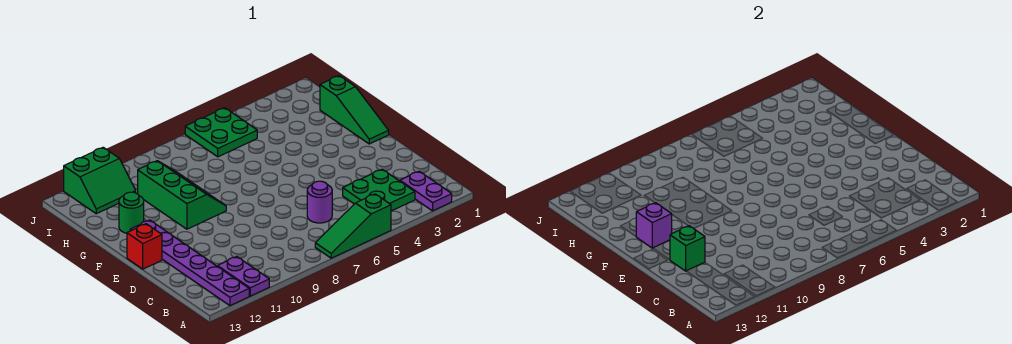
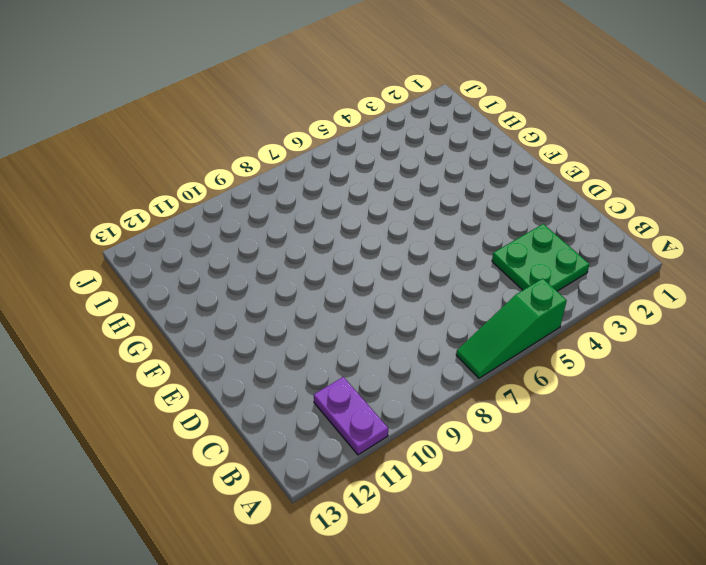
none -> purple plate A2:B2 level 1
none -> purple plate A12:F12 level 1
none -> purple round brick C6 level 1

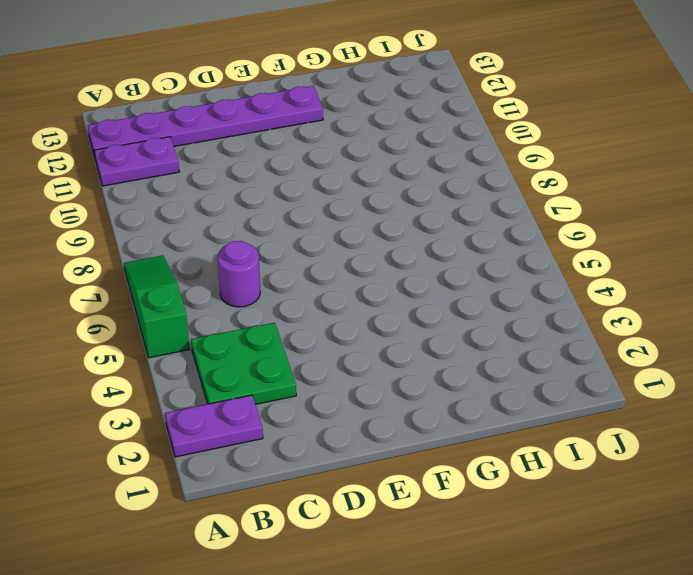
none -> red brick E13 level 1
none -> green slope F1:H1 level 1 top H
none -> green slope F9:H10 level 1 top 10

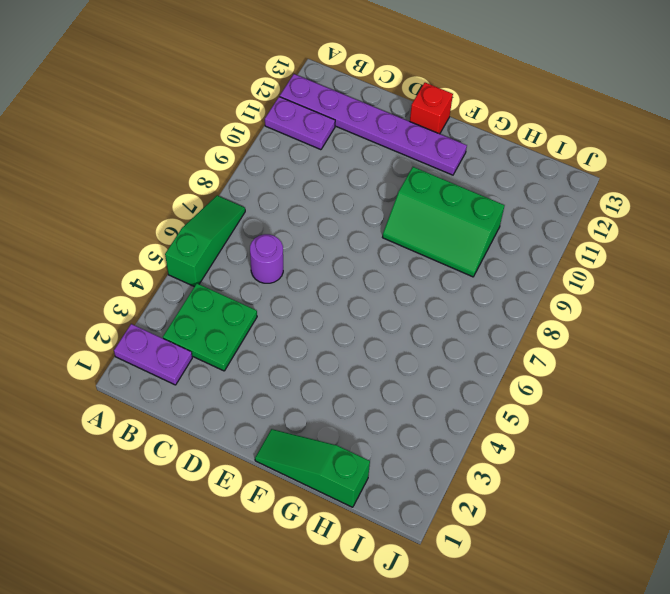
none -> green round brick G12 level 1
none -> green plate I5:J6 level 1
none -> green slope I11:J12 level 1 top J

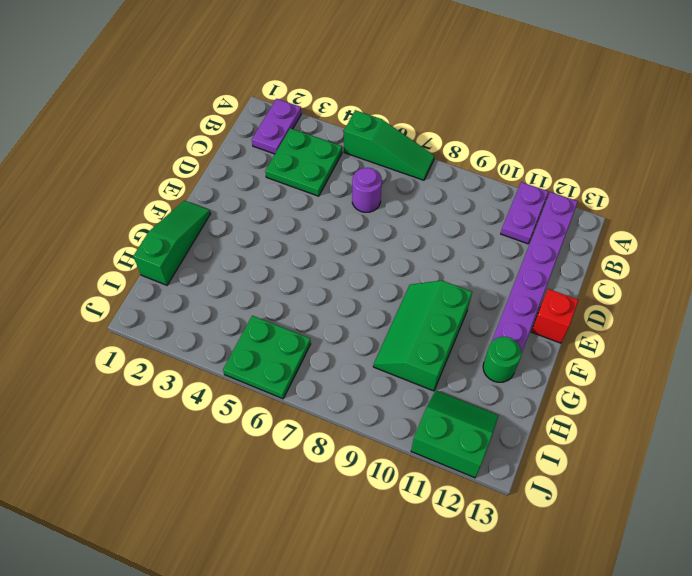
none -> green brick D12 level 2
none -> purple brick F12 level 2

